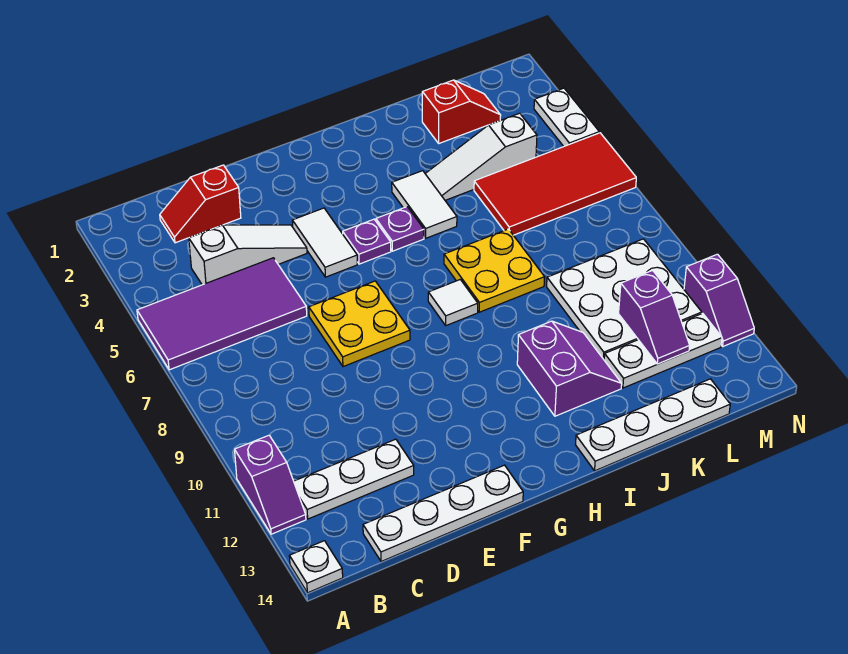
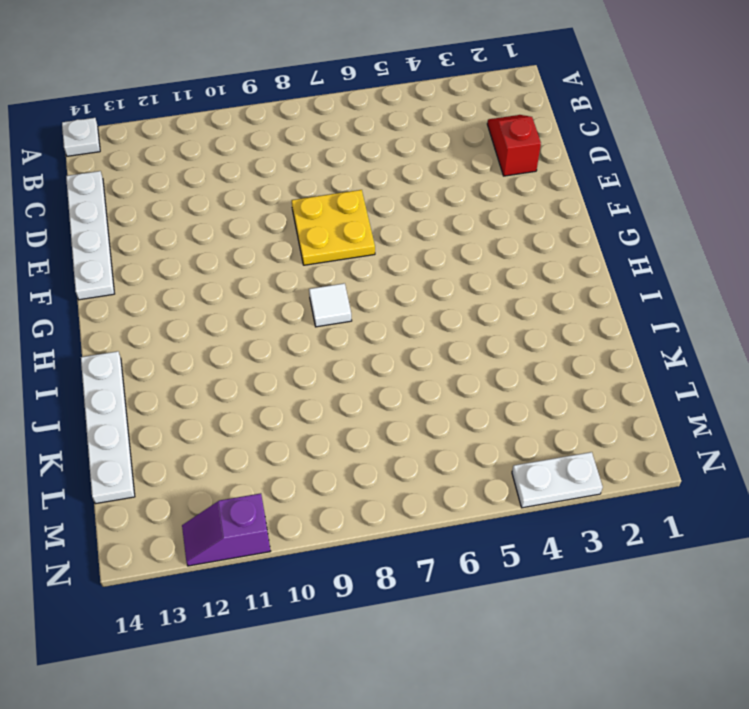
none -> purple tile A5:D6 level 1
none -> purple slope A11:A12 level 1 top 11
none -> white plate B12:D12 level 1

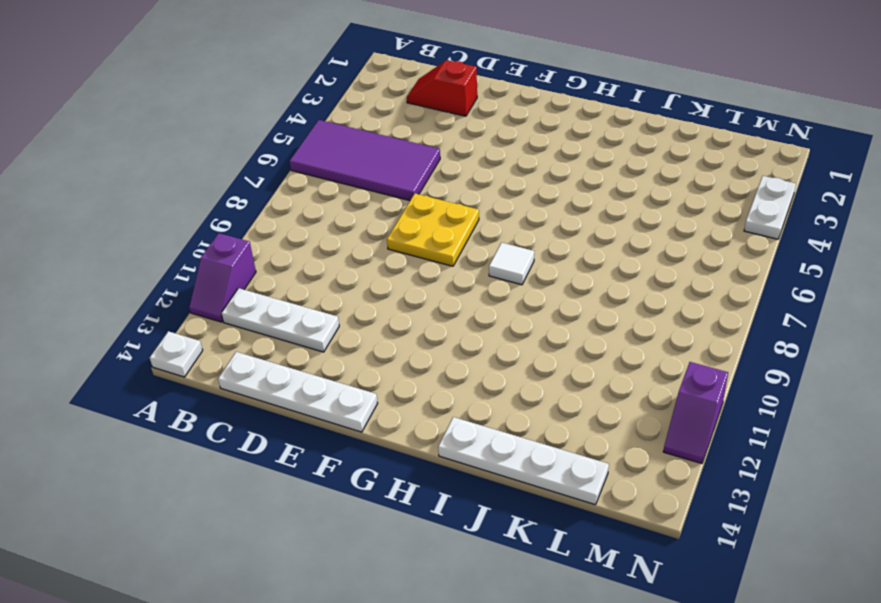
none -> white slope C4:E4 level 1 top C
none -> white tile F4:F5 level 1
none -> purple plate G5 level 1

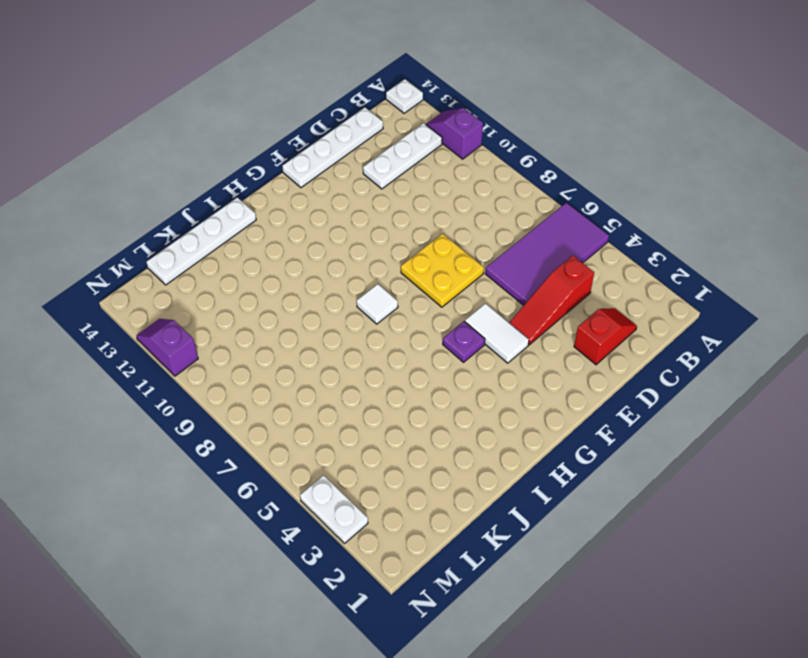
red slope C4:E4 level 1 top C -> white slope C4:E4 level 1 top C
none -> purple plate H5 level 1
none -> white tile I4:I5 level 1
none -> yellow plate I7:J8 level 1

